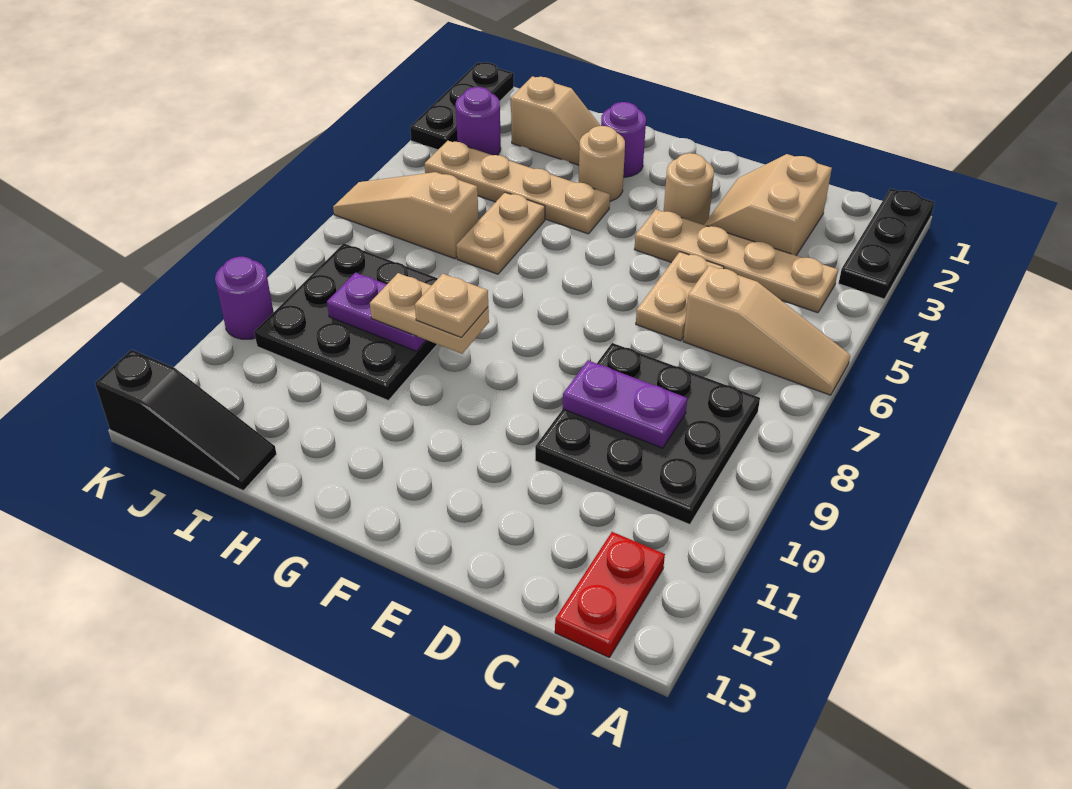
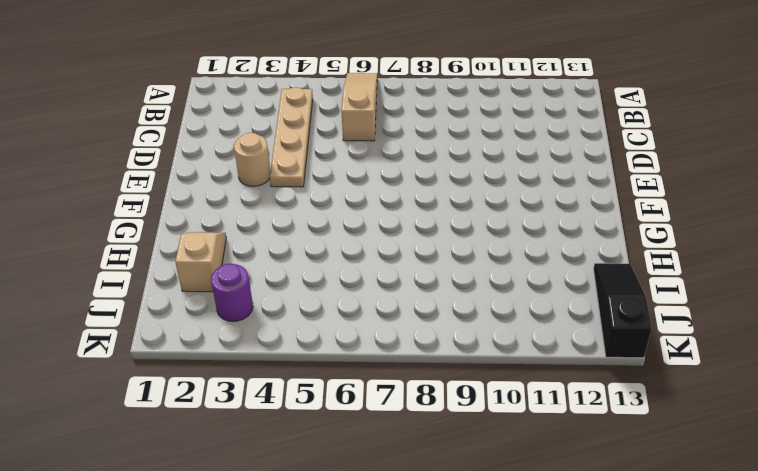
none -> black plate A1:A3 level 1
none -> black plate B8:D10 level 1
none -> red plate B12:B13 level 1

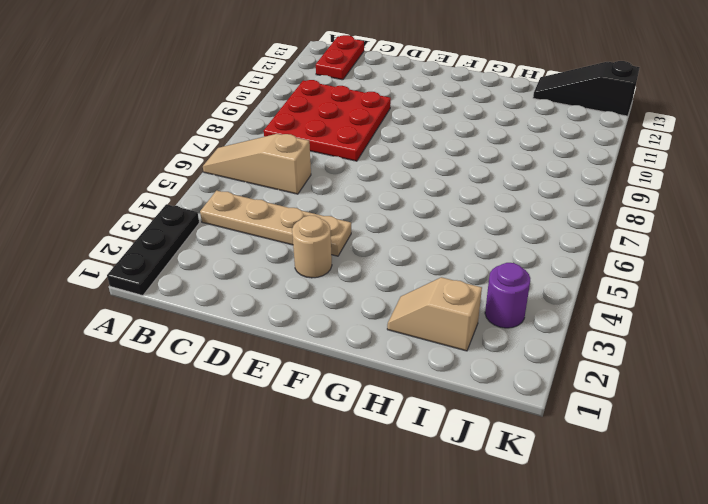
red plate B8:D10 level 1 -> black plate B8:D10 level 1
none -> tan slope C2:D3 level 1 top C
none -> tan plate D5:D6 level 1
none -> purple round brick G2 level 1

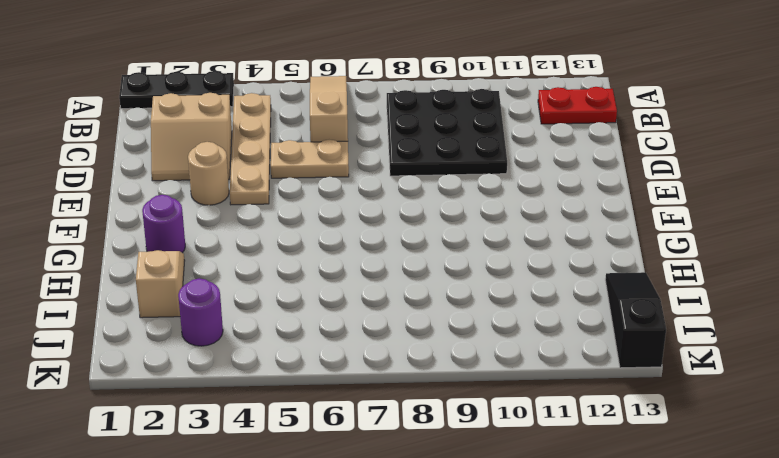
none -> tan round brick G3 level 1
none -> tan plate G4:J4 level 1
none -> tan plate H5:H6 level 1

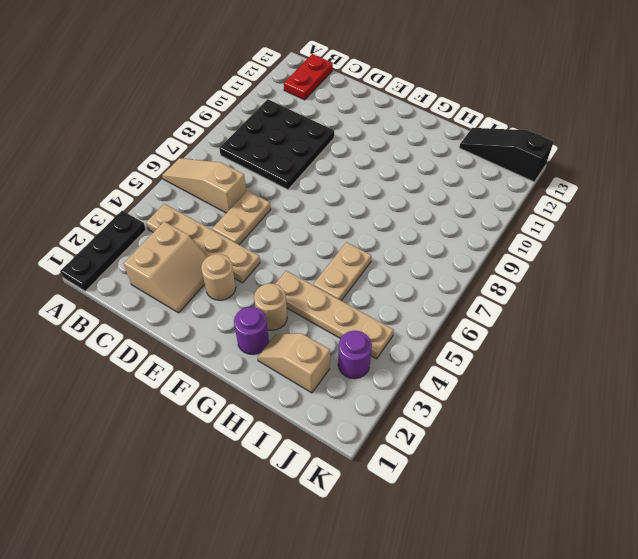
none -> black plate H8:J10 level 1
none -> tan slope I6:K6 level 1 top I
none -> black plate K1:K3 level 1

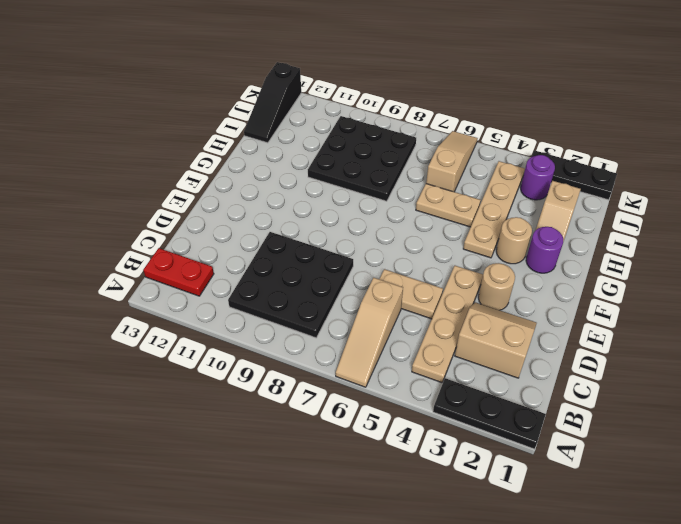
none -> purple round brick K10 level 1
none -> purple plate C9:D9 level 2
none -> purple plate H9:I9 level 2

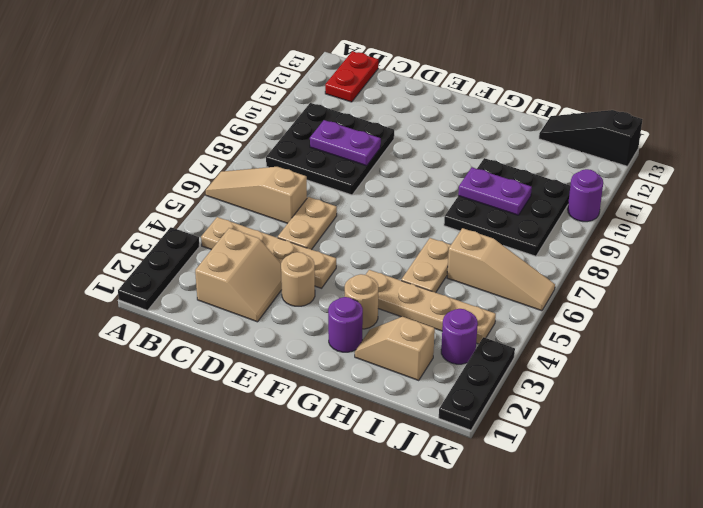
none -> tan plate G9:H9 level 3
none -> tan plate G9 level 4

